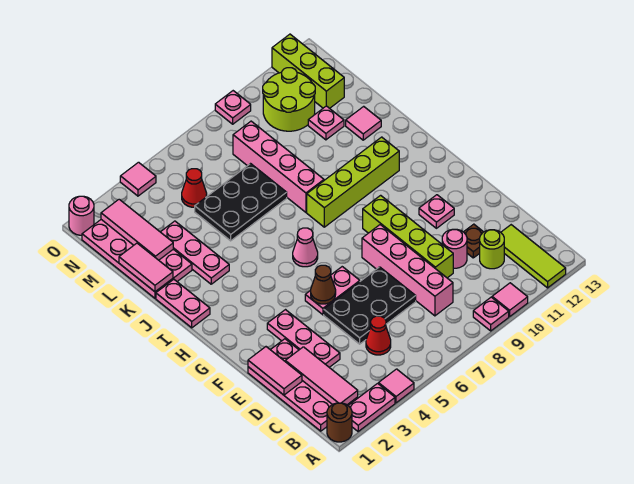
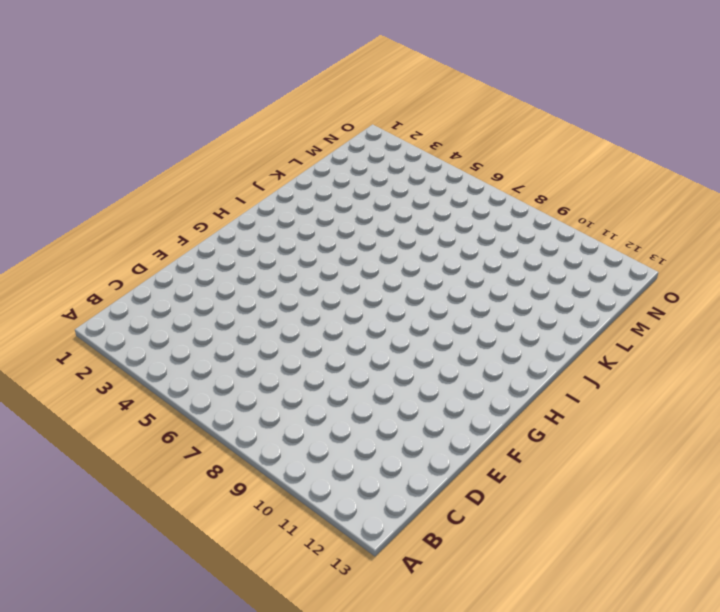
none -> brown round brick A1 level 1
none -> pink plate A2:A3 level 1
none -> pink tile A4 level 1
none -> pink plate A9 level 1

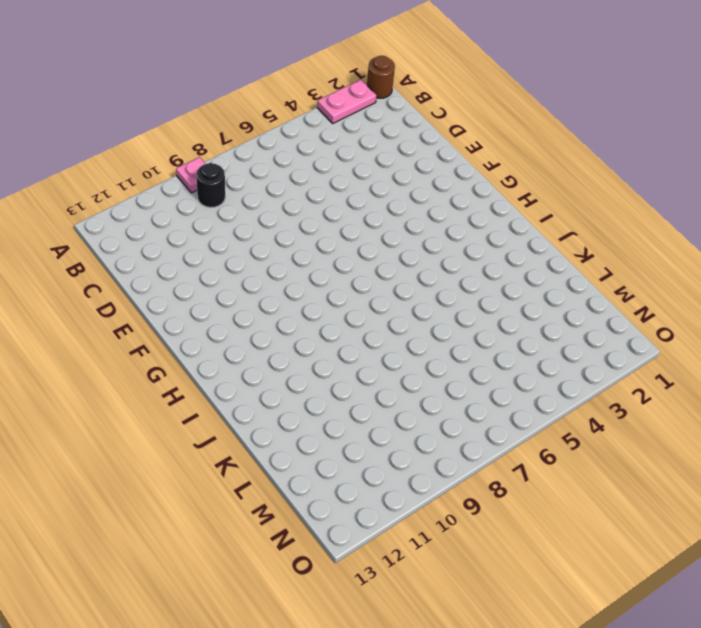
black round brick B9 level 1 -> none
none -> pink tile A4 level 1
none -> pink tile A10 level 1
none -> lime tile A12:C12 level 1
none -> pink plate B1:E2 level 1

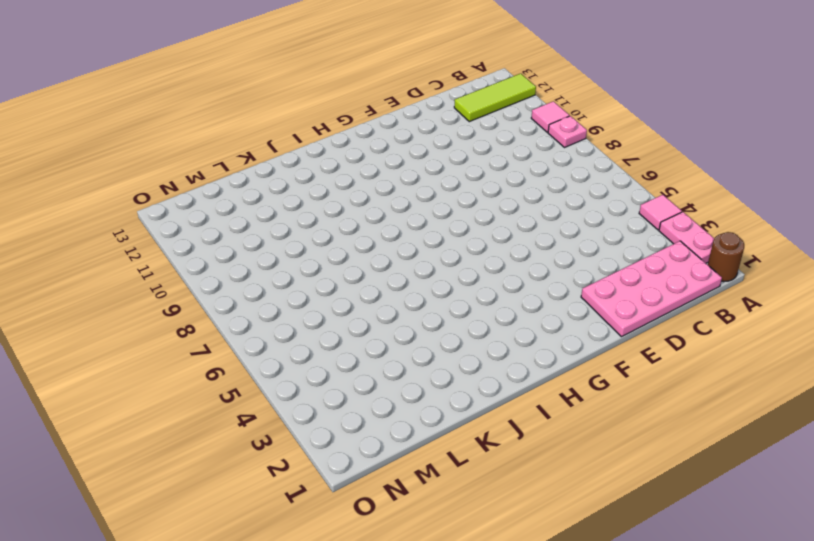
none -> red cone C5 level 1
none -> pink brick C8:F8 level 1
none -> lime round brick C11 level 1
none -> pink plate D3:F3 level 1

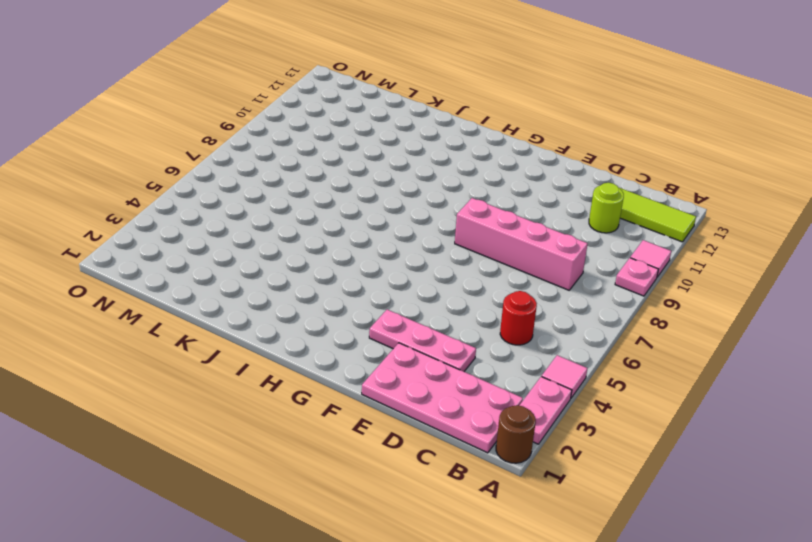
red round brick C5 level 1 -> red cone C5 level 1
none -> black plate D5:E7 level 1
none -> lime brick D9:G9 level 1
none -> pink round brick D10 level 1
none -> brown plate D11 level 1

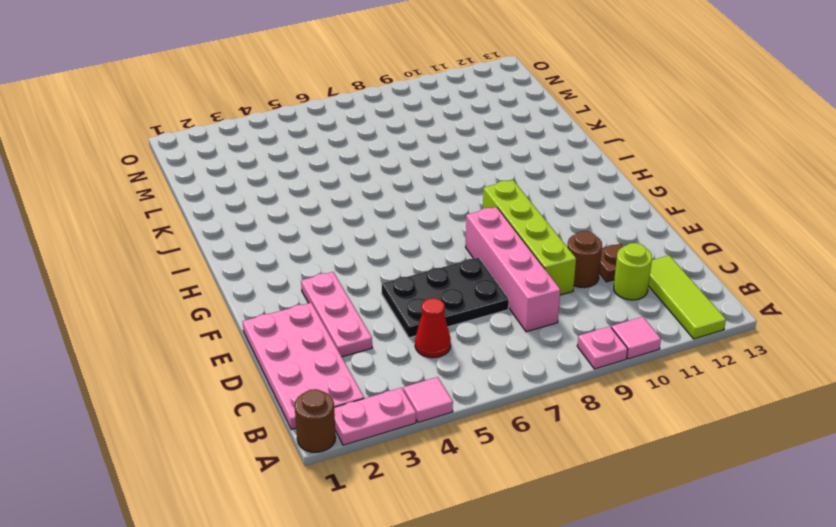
brown round brick D10 level 1 -> pink round brick D10 level 1
none -> pink plate F5:F6 level 1
none -> pink plate F11 level 1
none -> pink cone H6 level 1
none -> pink plate I1:J1 level 1

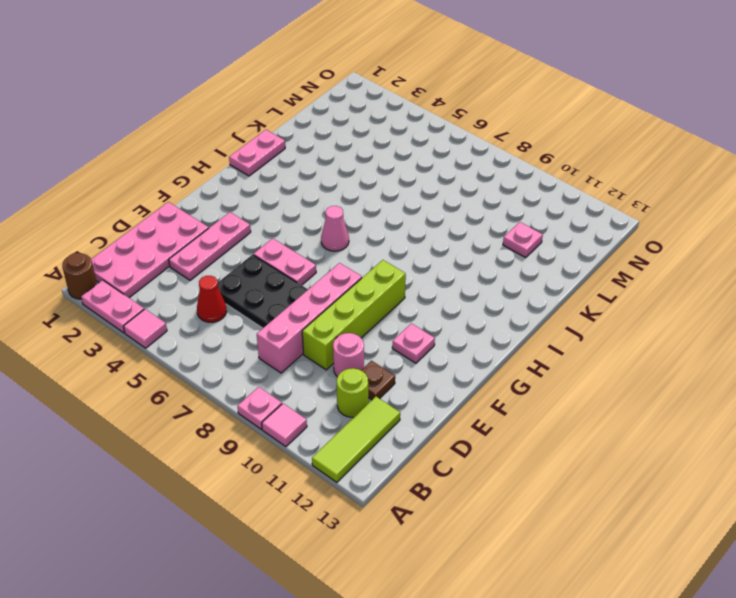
none -> lime brick I8:I11 level 1
none -> pink plate J3:L3 level 1
none -> pink brick J8:M8 level 1
none -> pink plate K1:N2 level 1

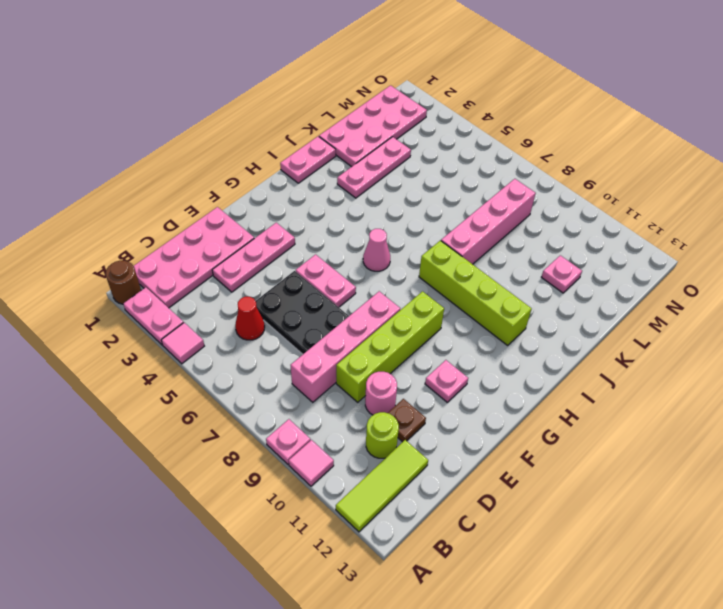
none -> black plate K5:L7 level 1
none -> pink tile K12 level 1
none -> red cone M5 level 1
none -> lime round brick M10:N11 level 1

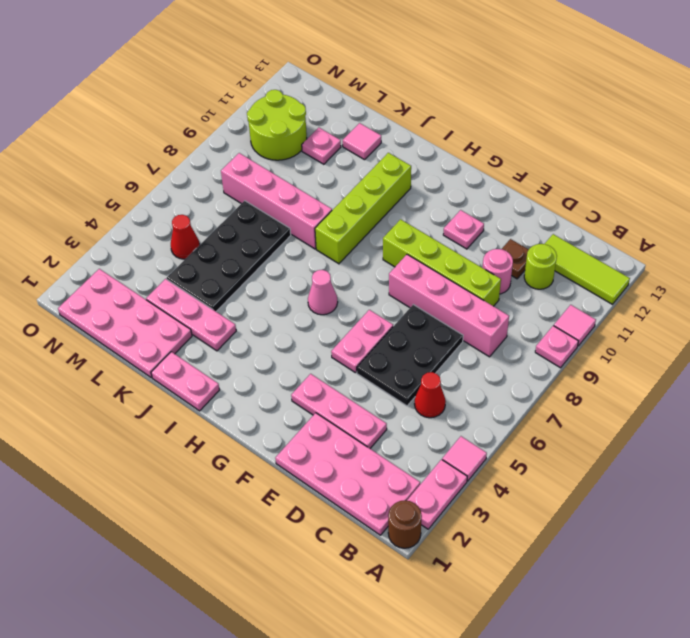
black plate K4:L7 level 1 -> black plate K5:L7 level 1
none -> lime brick M12:O12 level 1
none -> pink round brick O1 level 1
none -> pink tile O4 level 1
none -> pink plate O9 level 1

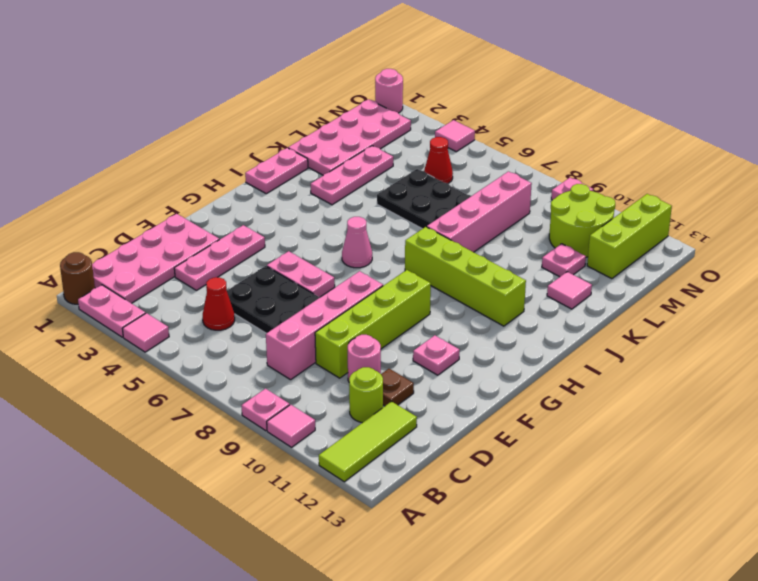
none -> pink tile B2:D2 level 2
none -> pink tile D1:E1 level 2
none -> brown cone F5 level 2
none -> pink tile K1:L1 level 2

